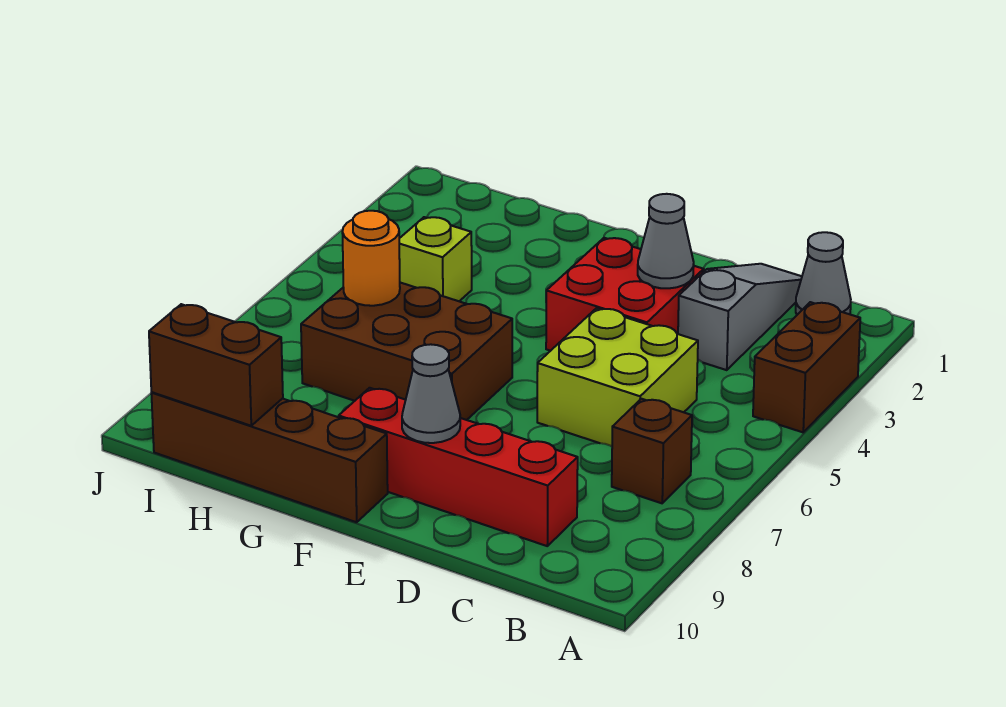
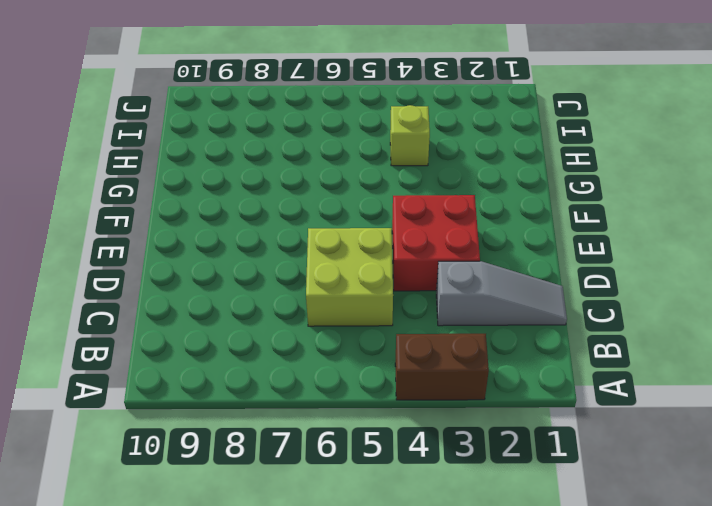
none -> grey cone B1 level 1
none -> brown brick B7 level 1
none -> red brick C9:F9 level 1

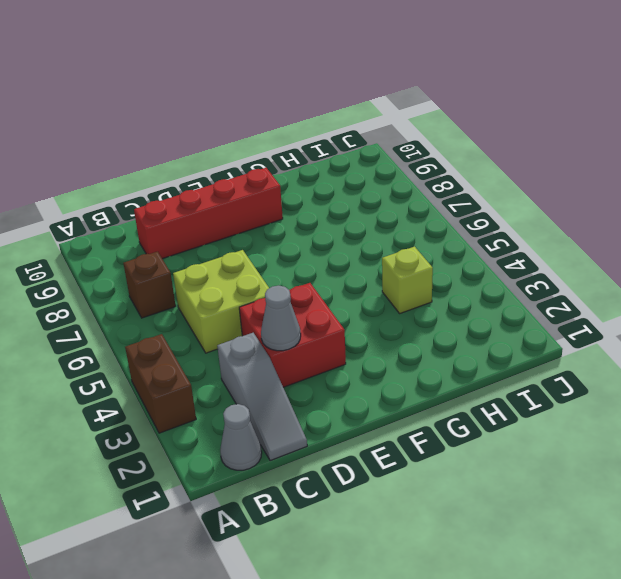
none -> brown brick F6:H7 level 1
none -> brown brick F10:I10 level 1
none -> grey cone E9 level 2

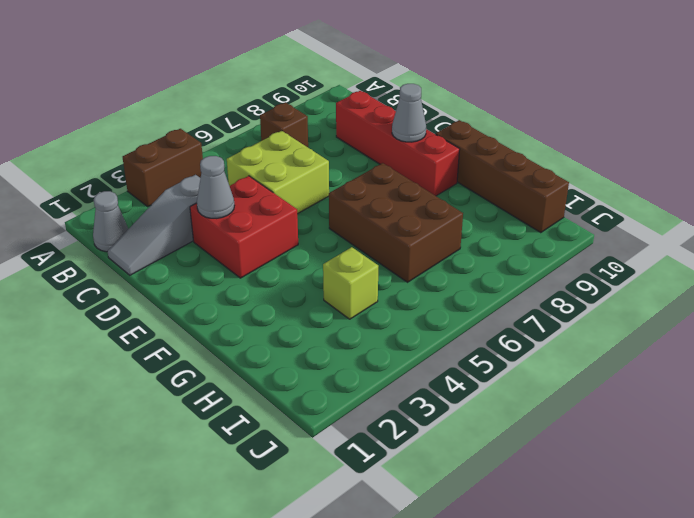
none -> orange round brick H6 level 2
none -> brown brick H10:I10 level 2

